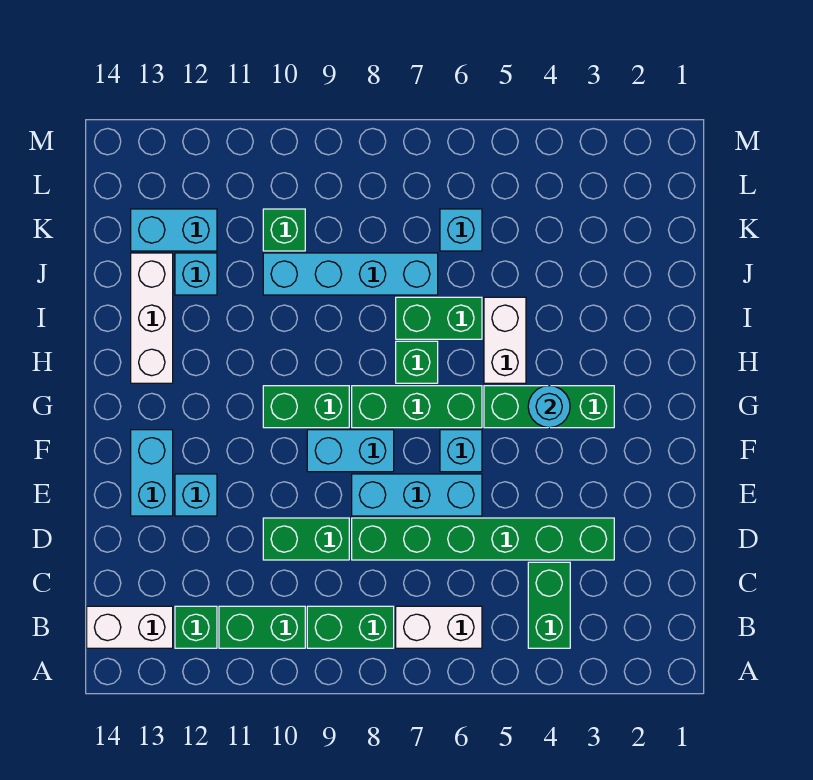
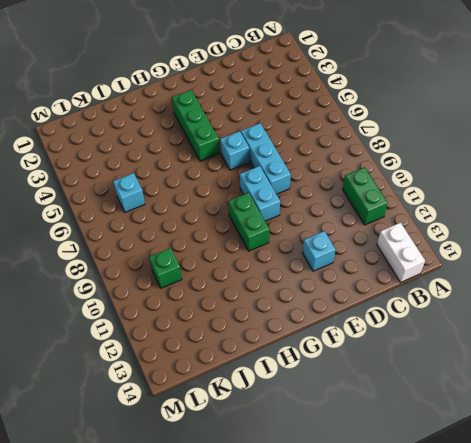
none -> green brick B4:C4 level 1
none -> white brick B6:B7 level 1
none -> green brick B8:B9 level 1

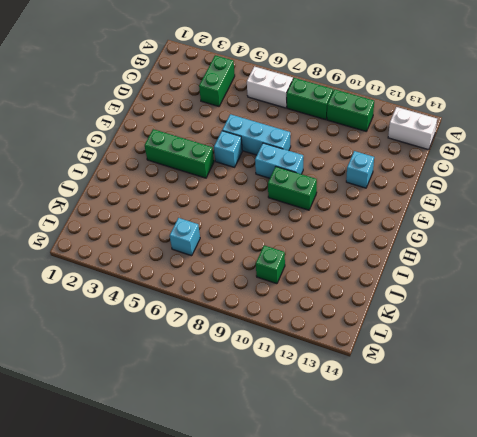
none -> green brick B12 level 1
none -> green brick D3:D8 level 1
none -> green brick D9:D10 level 1

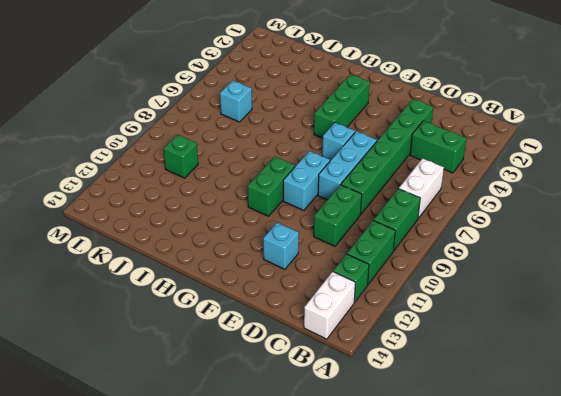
none -> cyan brick E13:F13 level 1
none -> green brick G6:G8 level 1
none -> white brick H5:I5 level 1

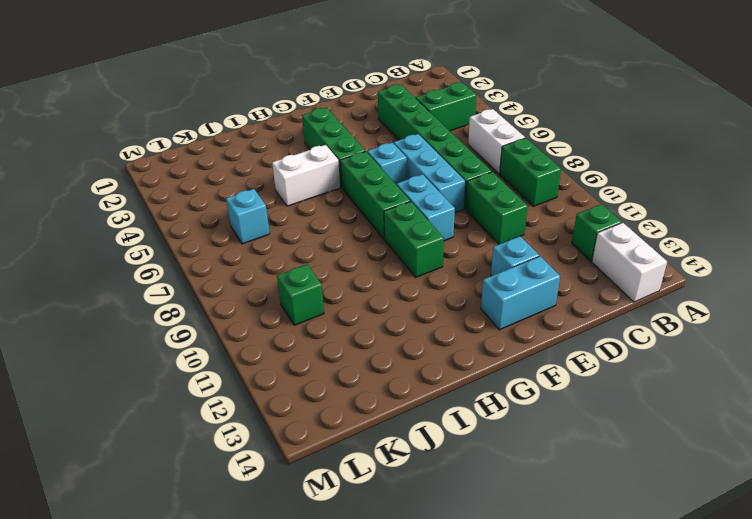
none -> green brick B10:B11 level 1
none -> green brick H7 level 1
none -> white brick H13:J13 level 1

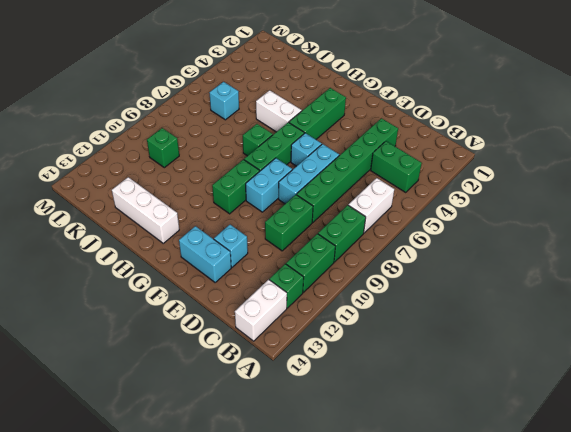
none -> green brick I6:I7 level 1
none -> cyan brick J7:J10 level 1
none -> cyan brick J12 level 1

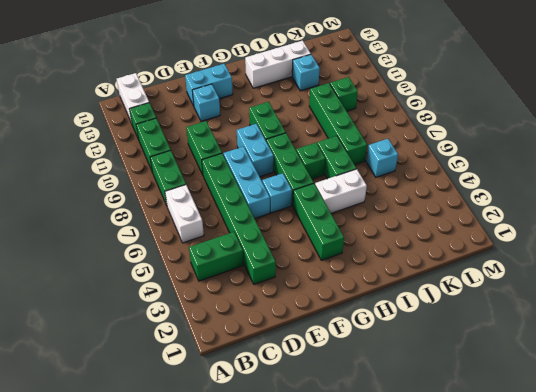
green brick J7:J10 level 1 -> cyan brick J7:J10 level 1
none -> cyan brick K12:K13 level 1
none -> cyan round brick G4 level 2

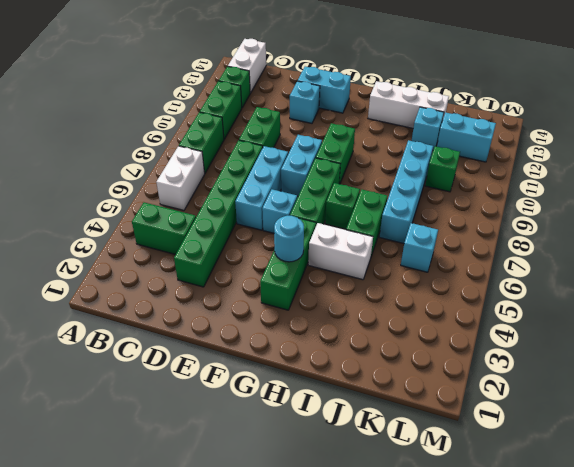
cyan brick K12:L12 level 1 -> cyan brick K12:K13 level 1

